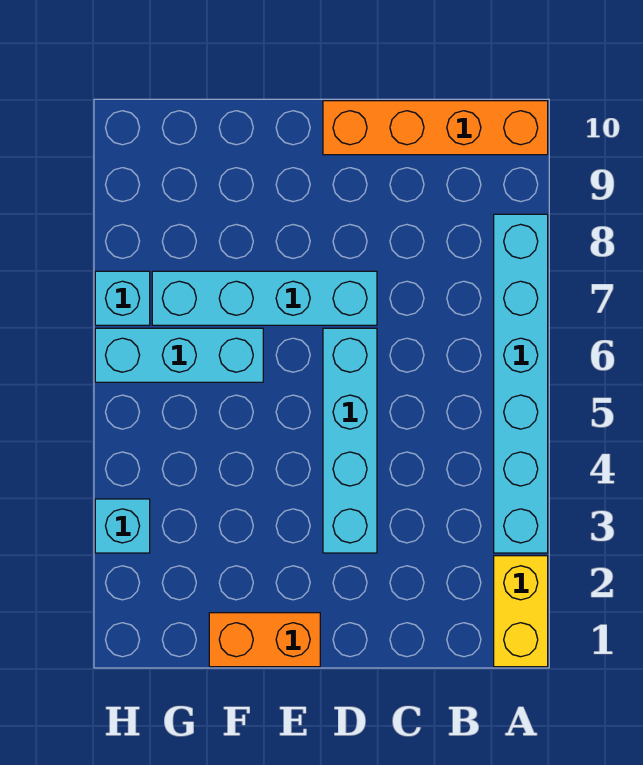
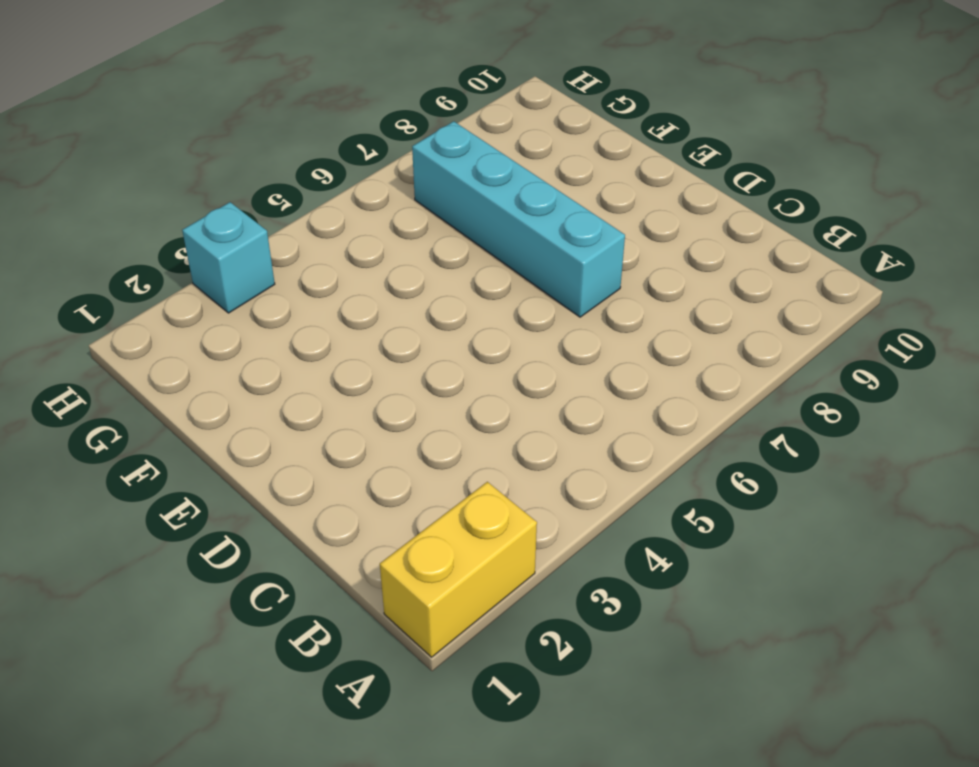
none -> cyan brick A3:A8 level 1
none -> orange brick A10:D10 level 1

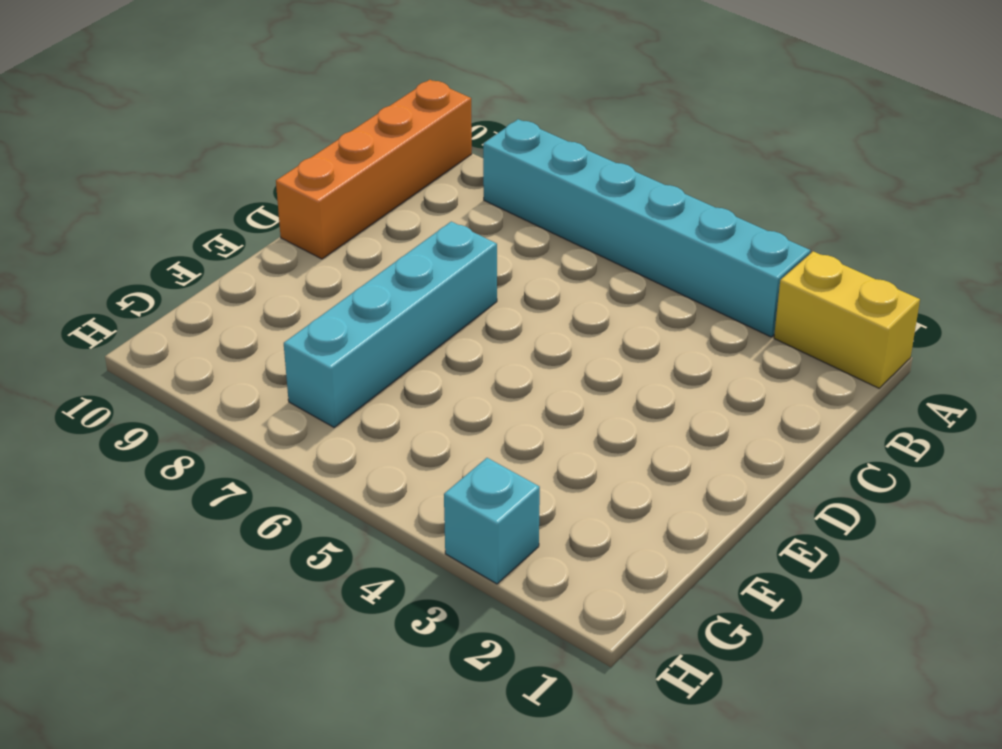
none -> cyan brick D3:D6 level 1
none -> orange brick E1:F1 level 1

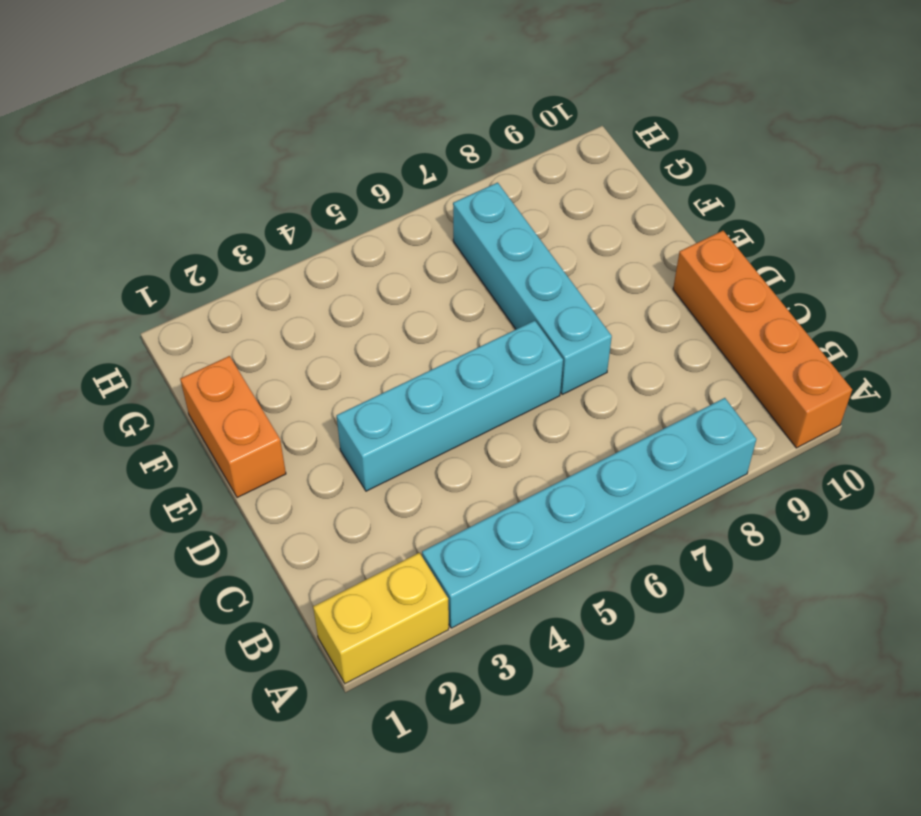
none -> cyan brick F6:H6 level 1
none -> cyan brick H3 level 1

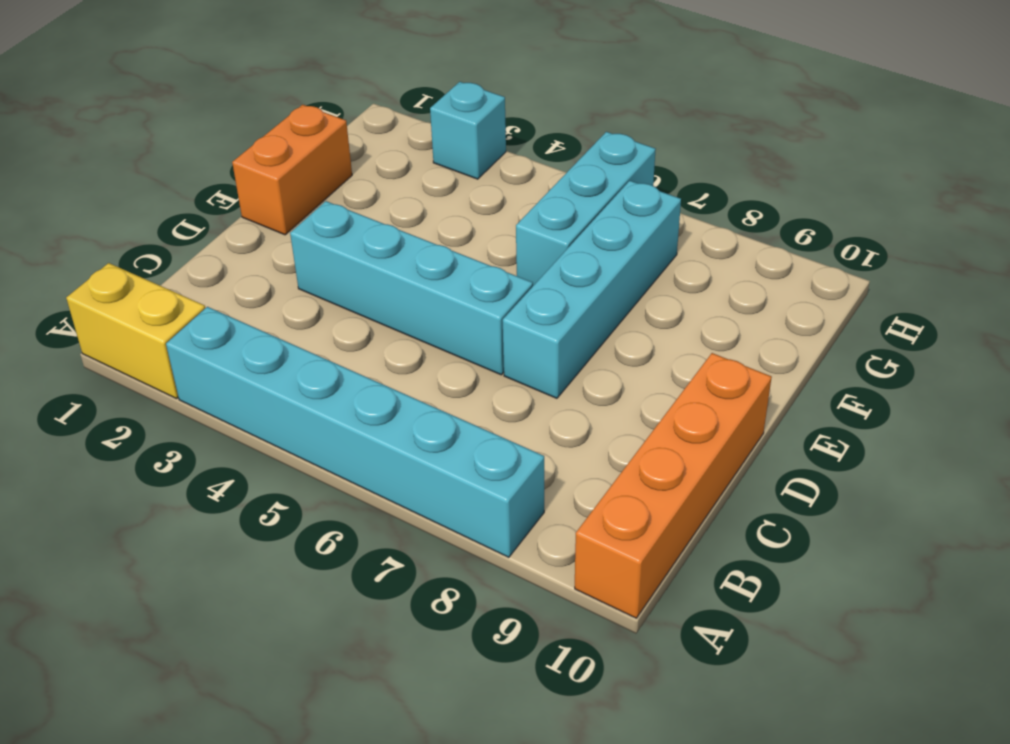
none -> cyan brick H7 level 1

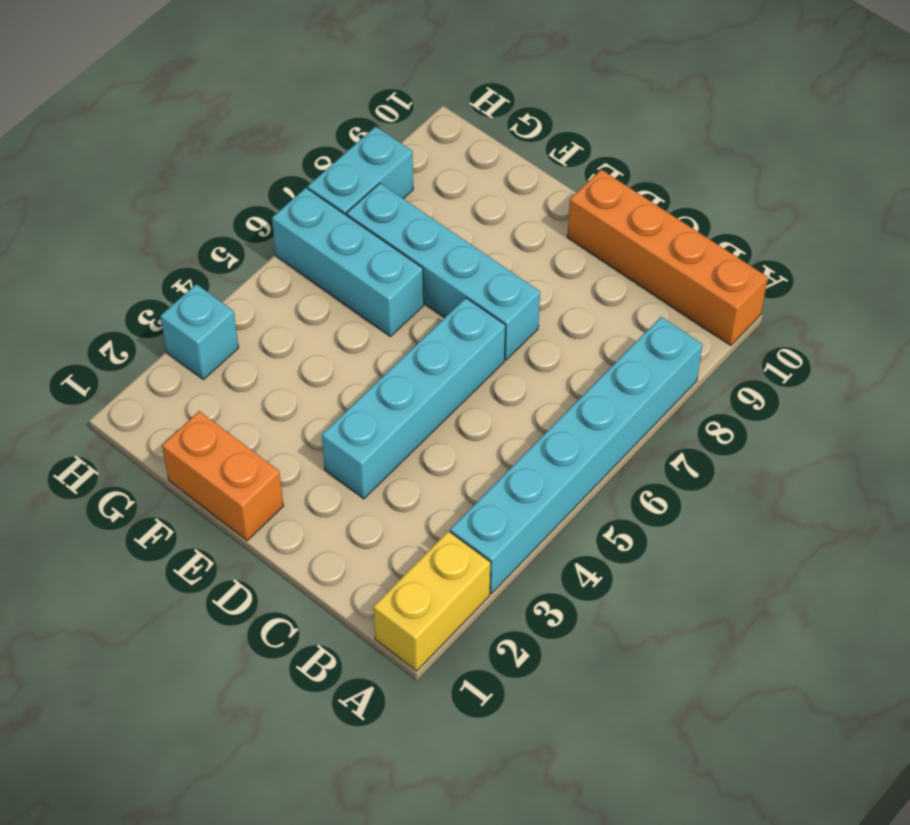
cyan brick H7:H8 level 1 -> cyan brick H7 level 1

